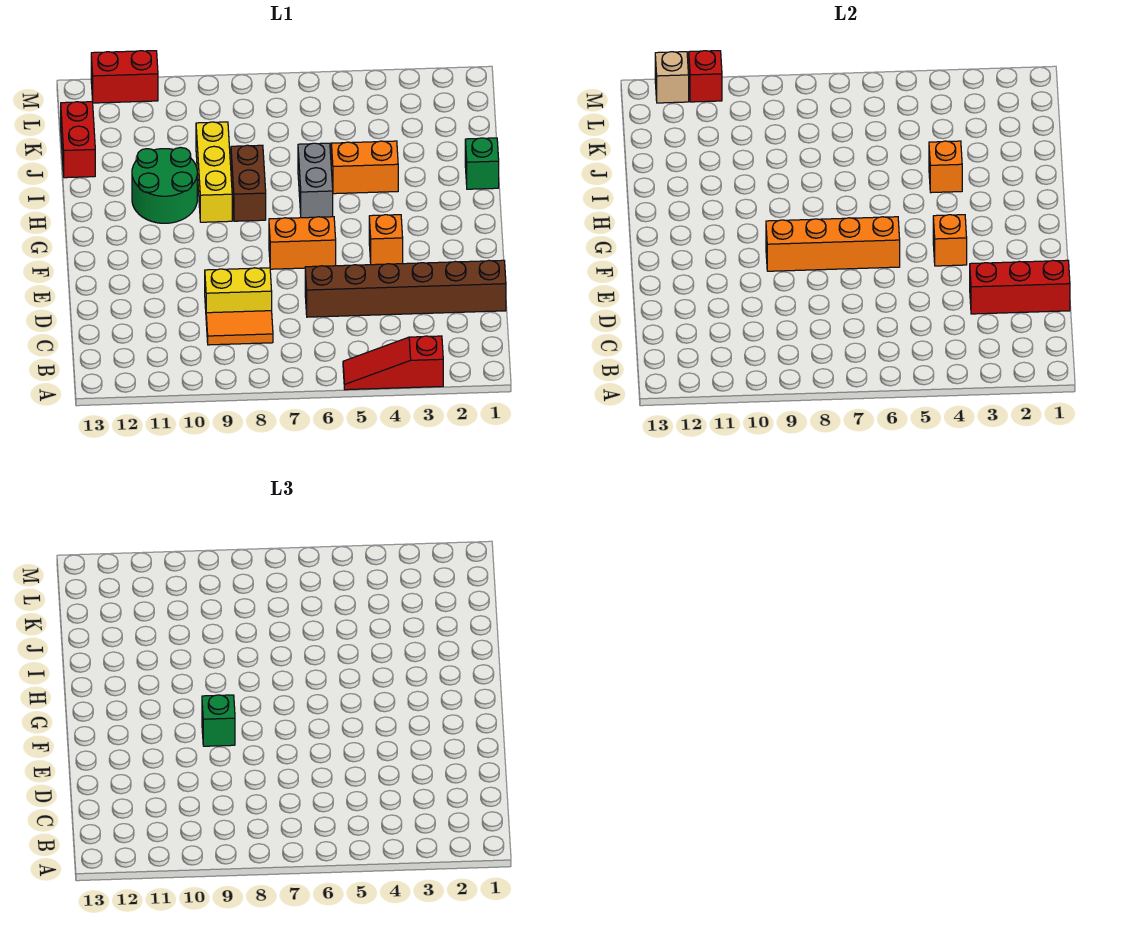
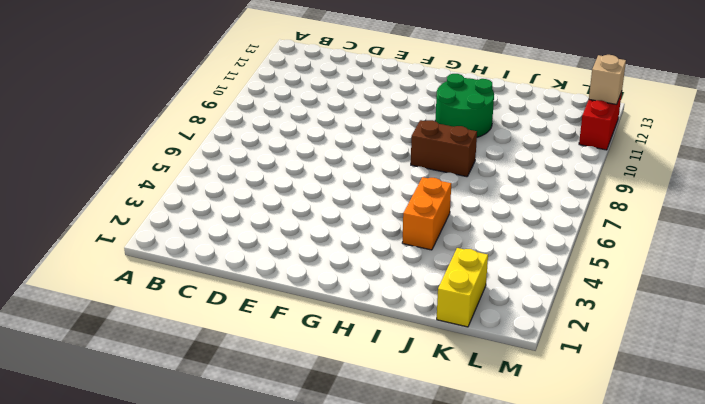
yellow brick K1:K2 level 1 -> yellow brick D8:D9 level 1
none -> red slope A3:A5 level 1 top 3
none -> orange tile C8:C9 level 1
none -> brown brick D1:D6 level 1

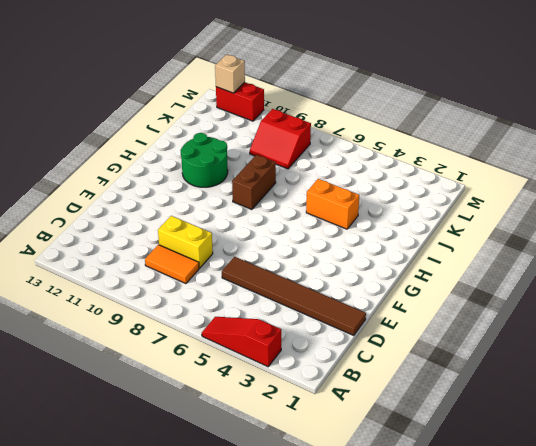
brown tile D1:D6 level 1 -> brown brick D1:D6 level 1
red slope K8:L9 level 1 top L -> none
none -> orange brick F4 level 1
none -> orange brick F6:F7 level 1
none -> grey brick H6:I6 level 1

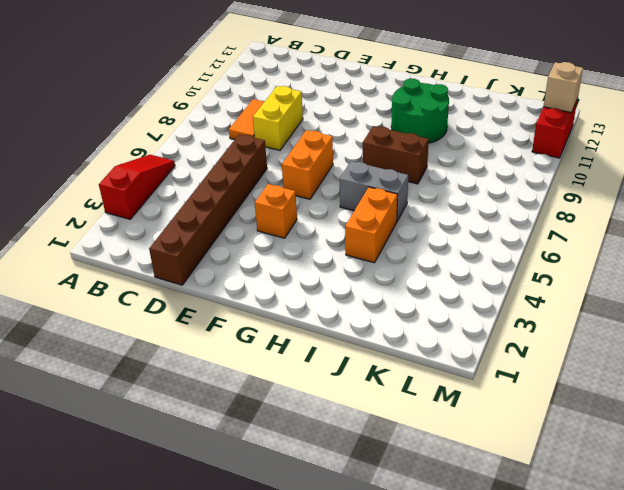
none -> yellow brick H9:J9 level 1
none -> green brick I1 level 1
none -> red brick J13:K13 level 1

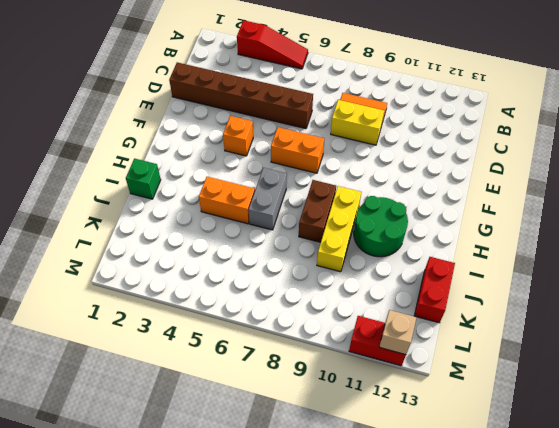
none -> red brick D1:D3 level 2
none -> orange brick F4 level 2
none -> orange brick F6:F9 level 2

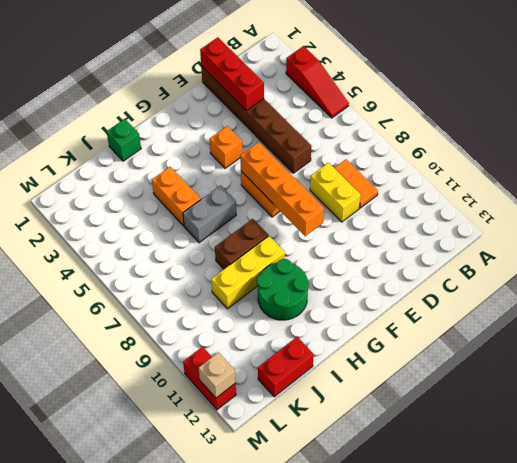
none -> orange brick F4 level 2
none -> orange brick I4 level 2
none -> red brick M11 level 2

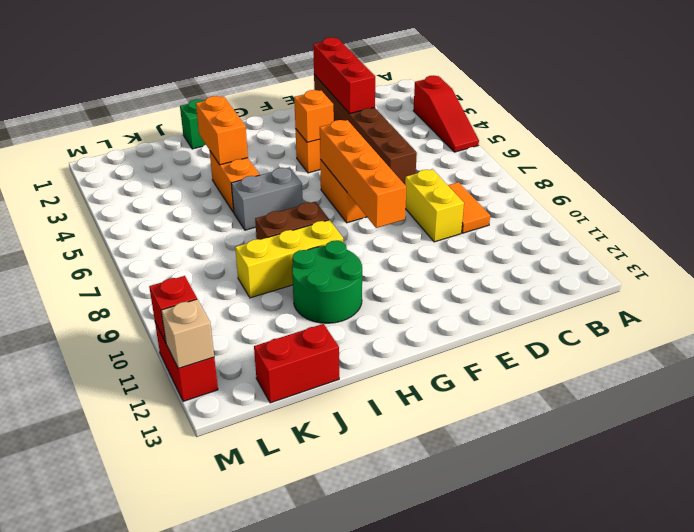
orange brick I3:I4 level 2 -> orange brick I4 level 2
none -> green brick F9 level 3

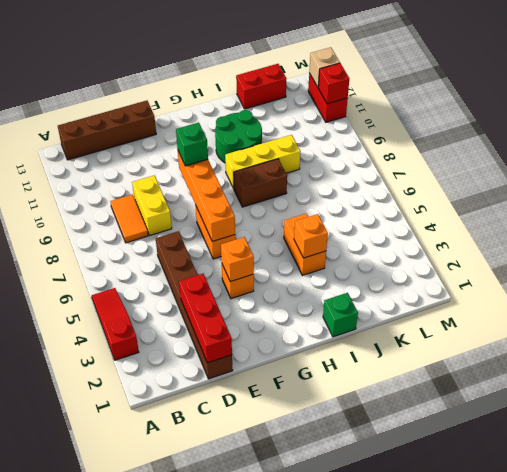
brown brick B13:E13 level 1 -> none
none -> grey brick H6:I6 level 1

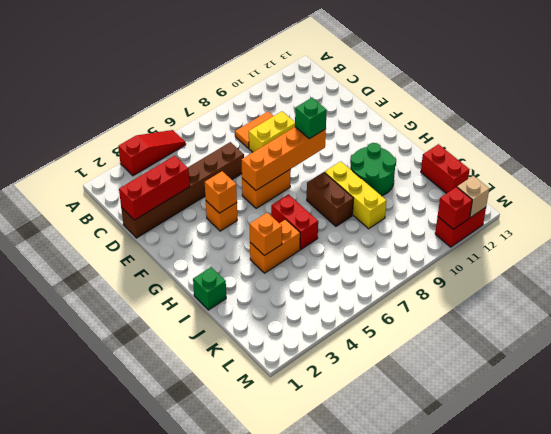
red brick H6:I6 level 1 -> grey brick H6:I6 level 1

